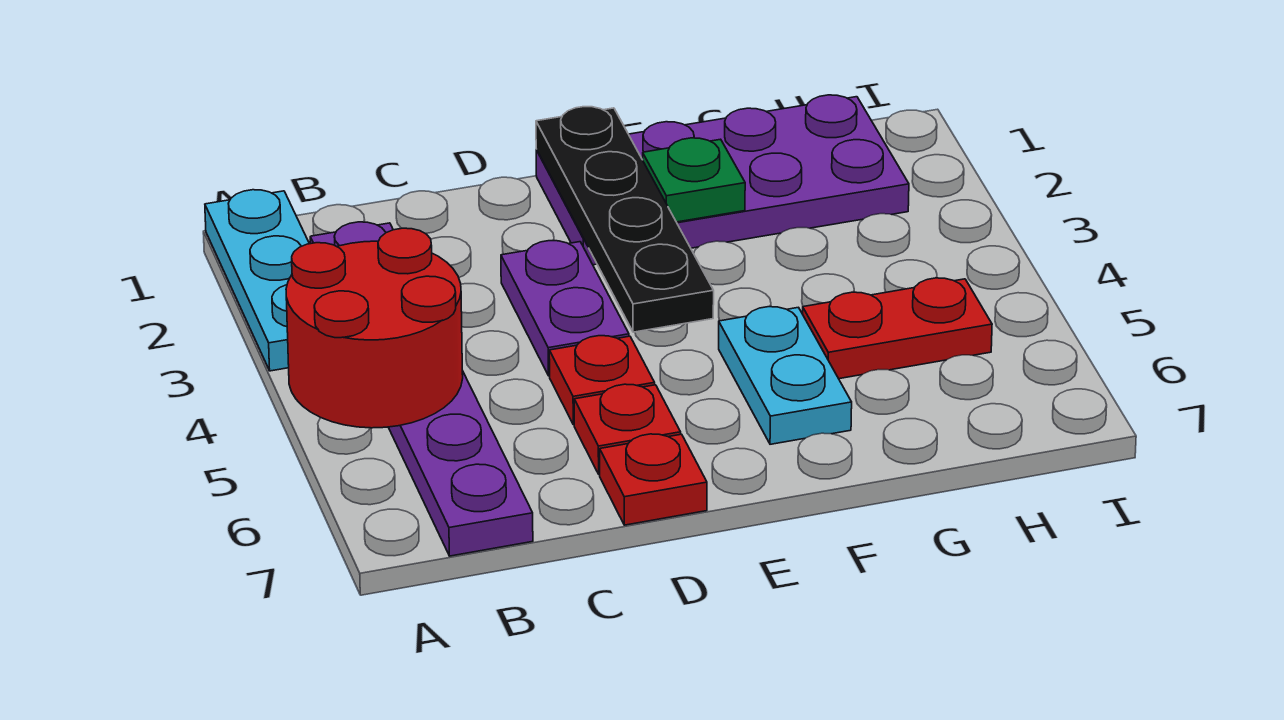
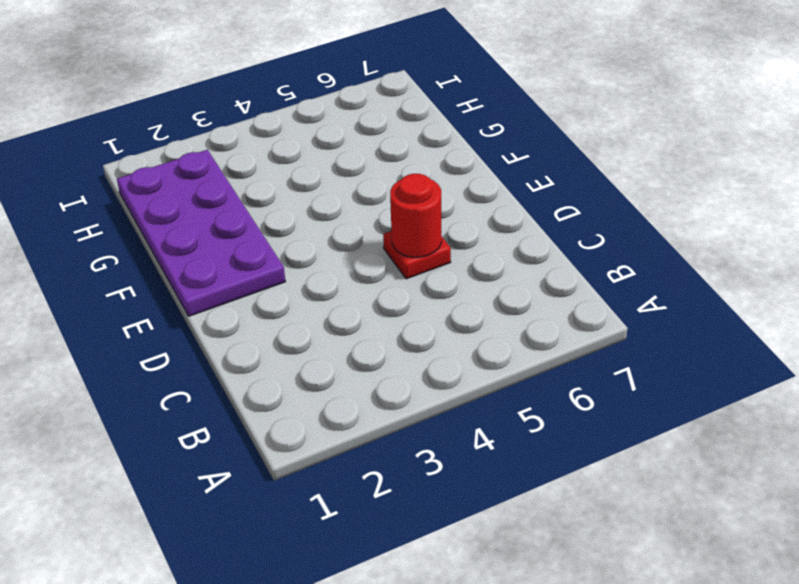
red round brick D5 level 2 -> none
none -> cyan plate A1:A3 level 1
none -> purple plate B2:B7 level 1
none -> purple plate D3:D4 level 1

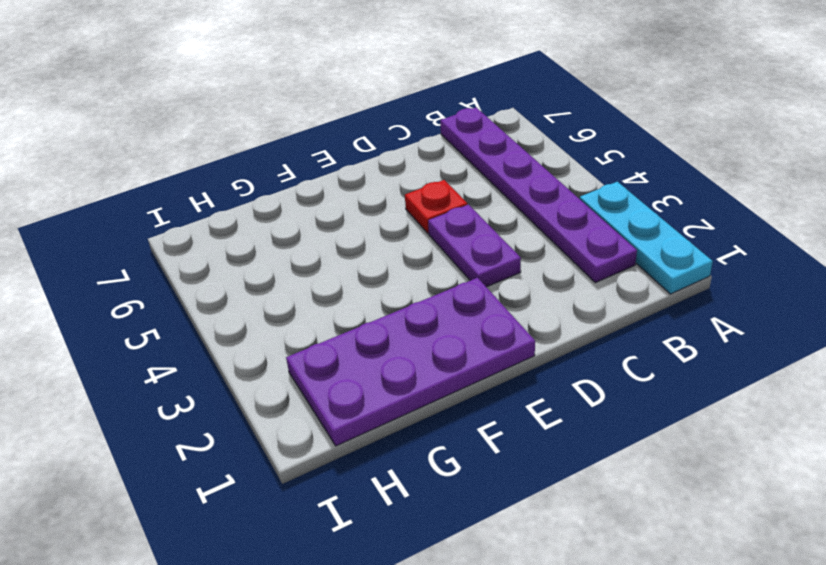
none -> red plate D6 level 1
none -> red plate D7 level 1
none -> cyan plate F5:F6 level 1

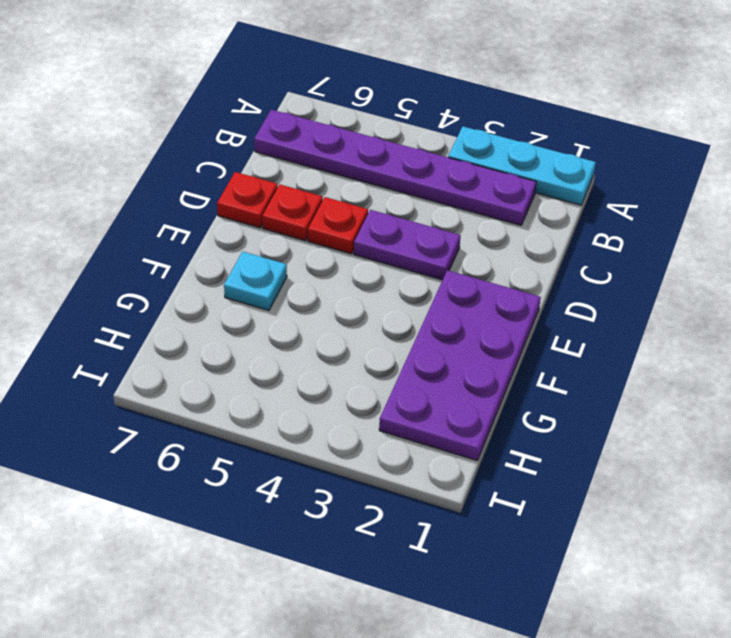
cyan plate F6 level 1 -> cyan plate F5:F6 level 1
none -> red plate G5:H5 level 1
none -> red round brick A4:B5 level 2
none -> black plate E1:E4 level 2

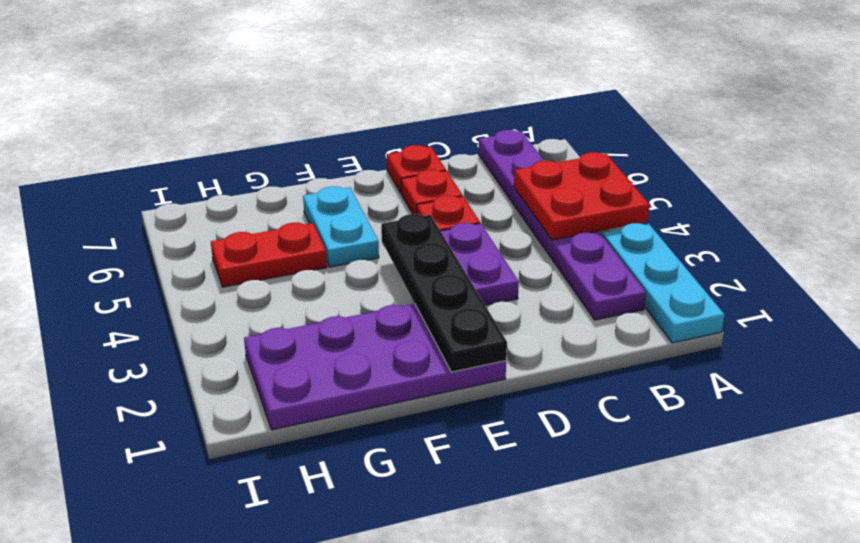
red plate A4:B5 level 2 -> red round brick A4:B5 level 2
none -> green plate F2 level 2

